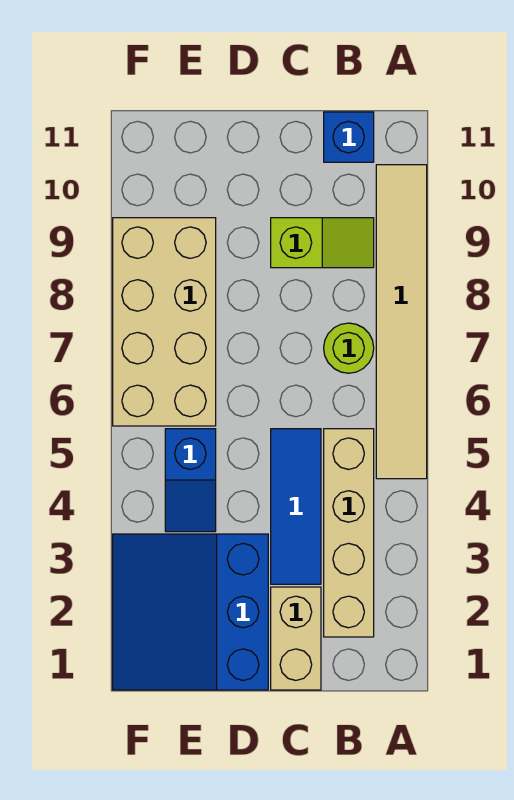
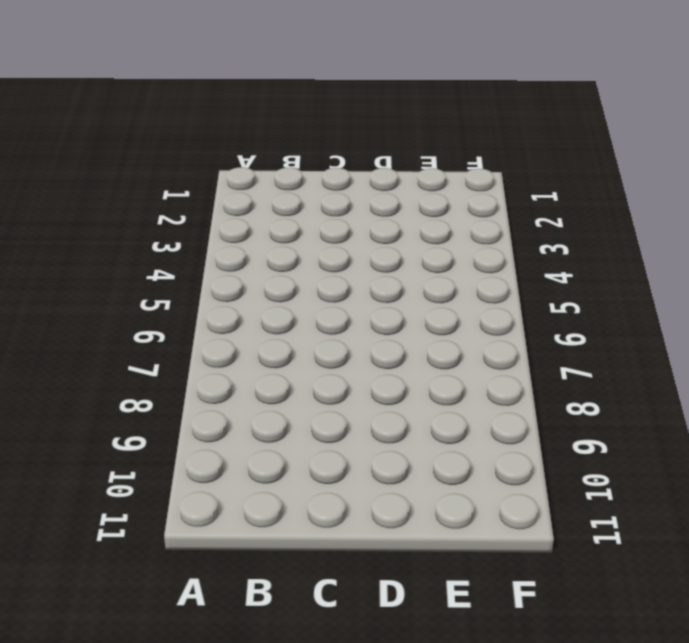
none -> tan tile A5:A10 level 1
none -> tan brick B2:B5 level 1

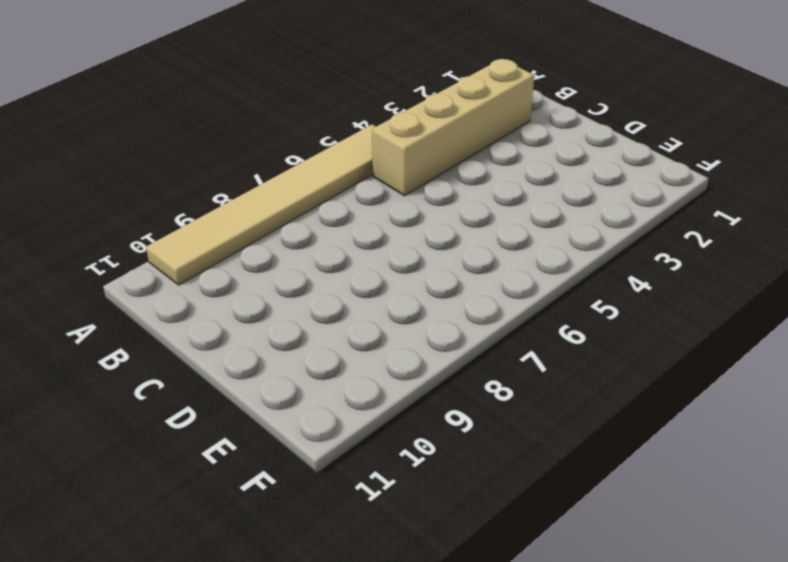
none -> lime round brick B7 level 1
none -> lime slope B9:C9 level 1 top C

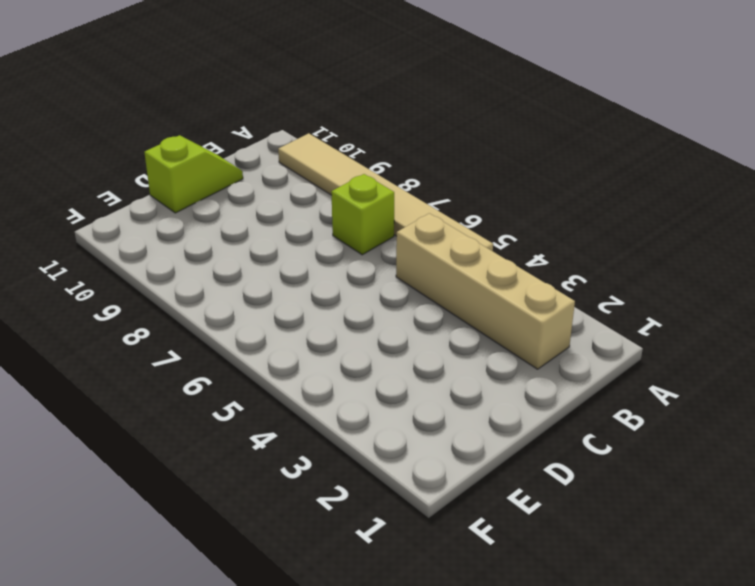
lime brick B7 level 1 -> lime round brick B7 level 1
lime slope C11:D11 level 1 top D -> lime slope B9:C9 level 1 top C
none -> blue brick B11 level 1
none -> tan brick C1:C2 level 1

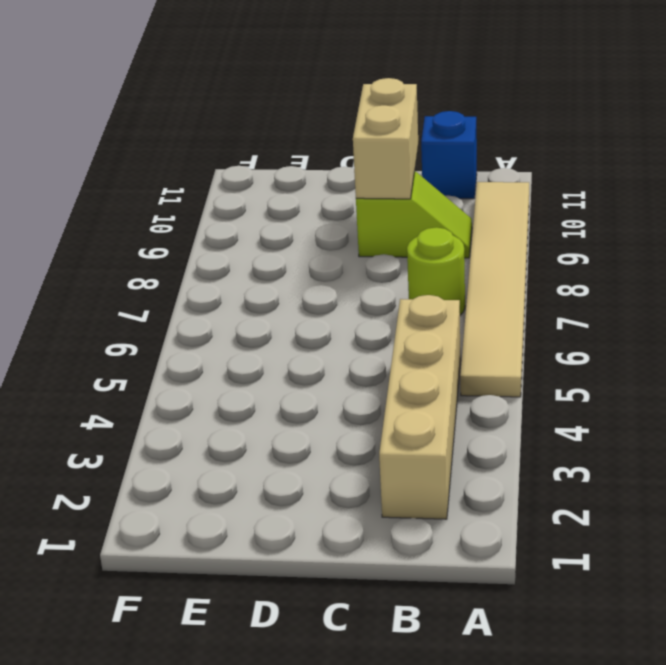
tan brick C9:C10 level 2 -> tan brick C1:C2 level 1
none -> blue tile C3:C5 level 1
none -> blue slope D1:F3 level 1 top D

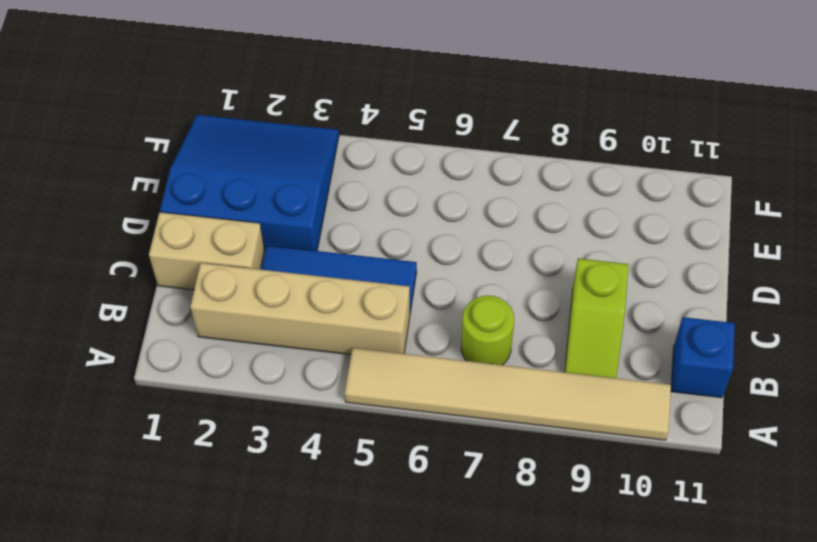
none -> blue slope E4:E5 level 1 top 5
none -> tan brick E6:F9 level 1

